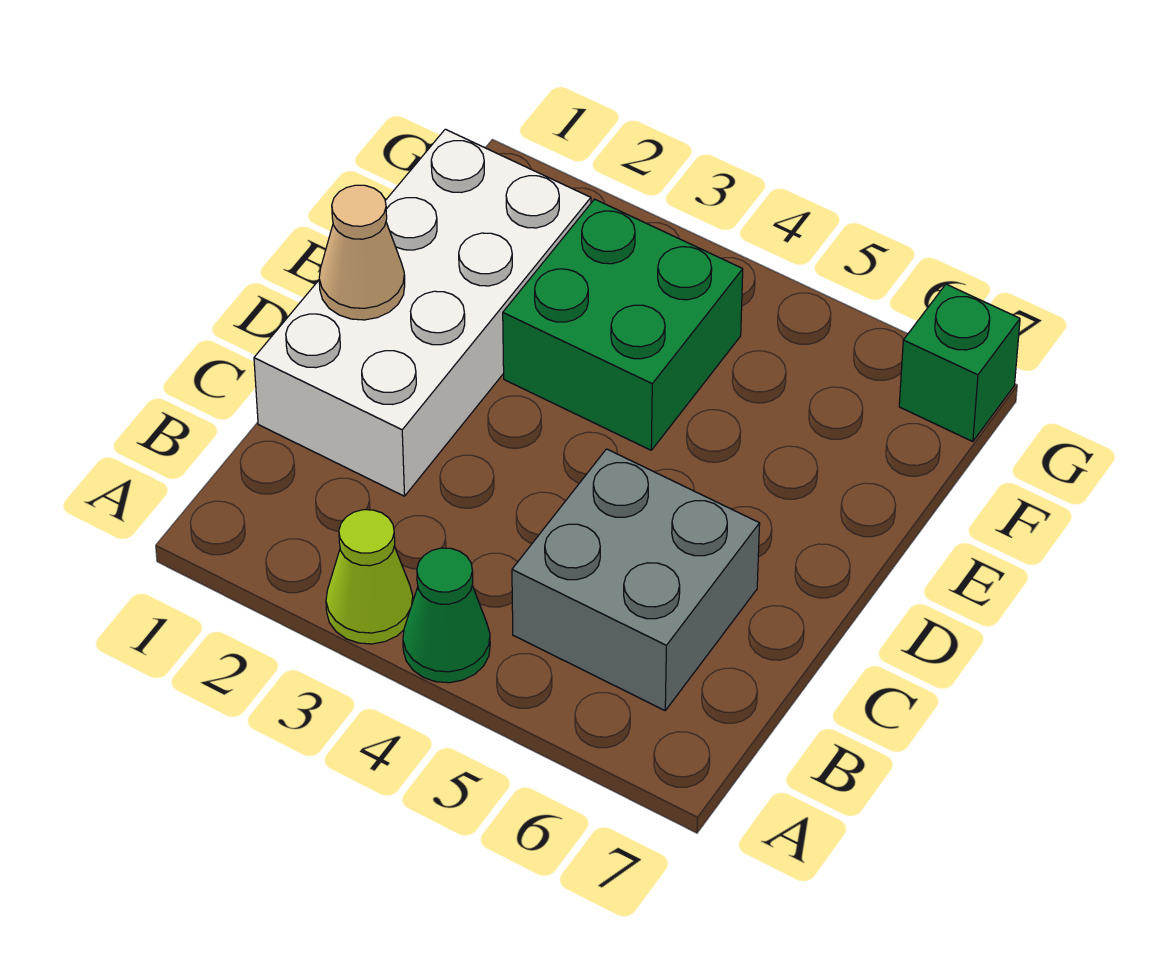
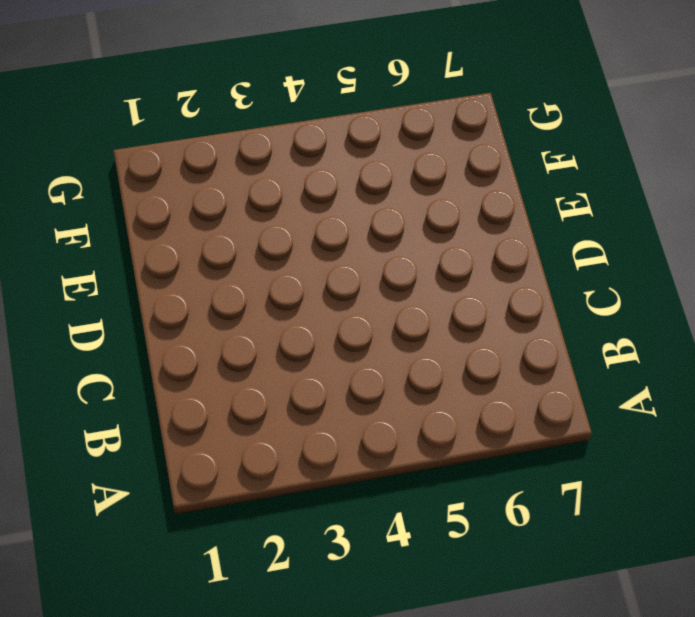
none -> lime cone A3 level 1
none -> green cone A4 level 1

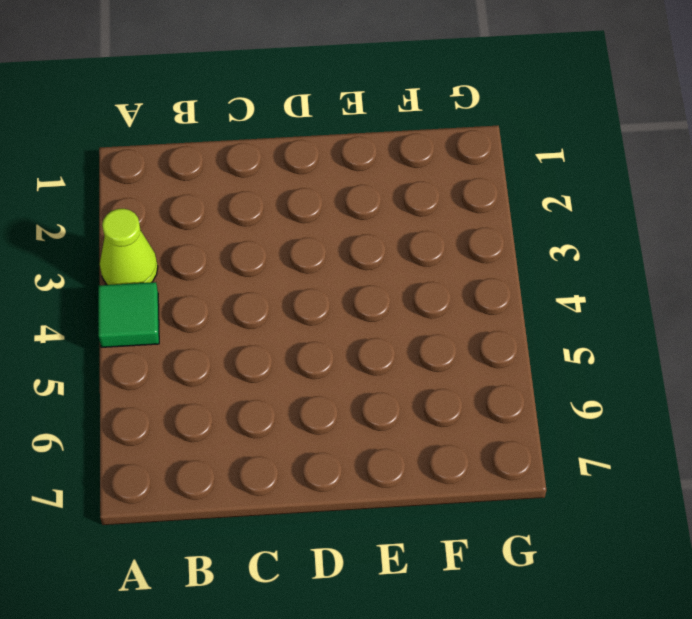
green tile A4 level 1 -> green cone A4 level 1
none -> grey brick B5:C6 level 1
none -> white brick C1:F2 level 1

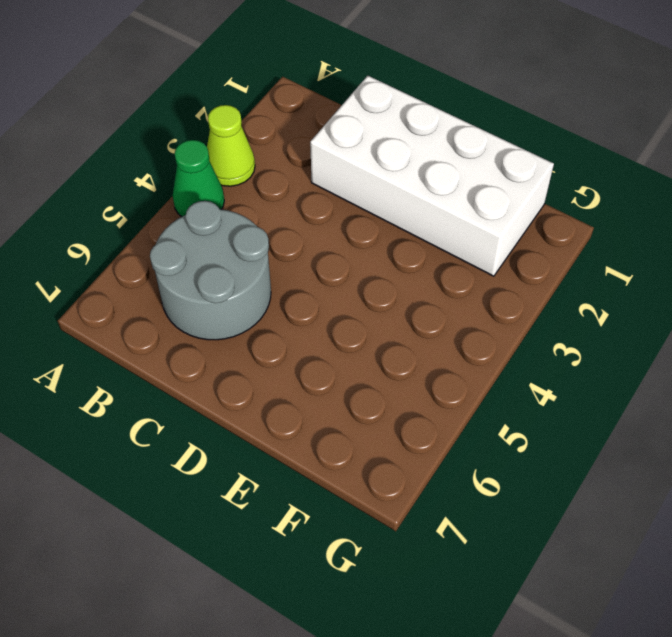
grey round brick B5:C6 level 1 -> grey brick B5:C6 level 1
none -> green brick E3:F4 level 1
none -> green brick G7 level 1

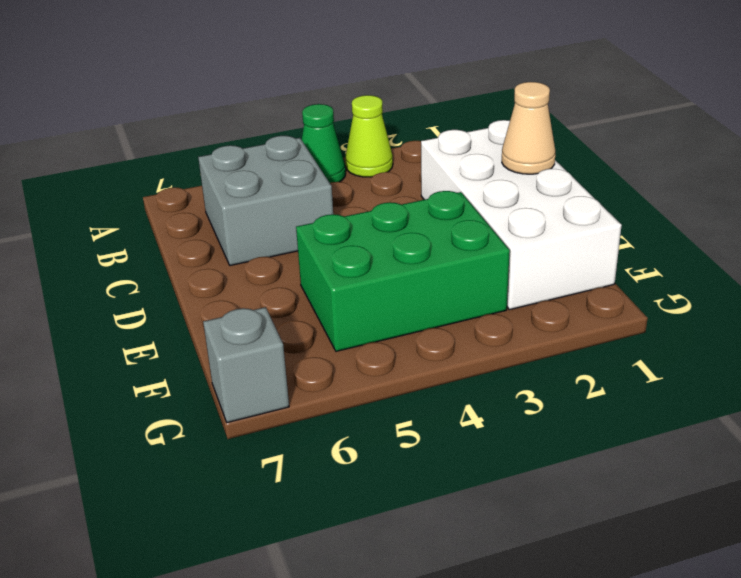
green brick E3:F5 level 1 -> green brick E3:F4 level 1
grey brick G7 level 1 -> green brick G7 level 1

